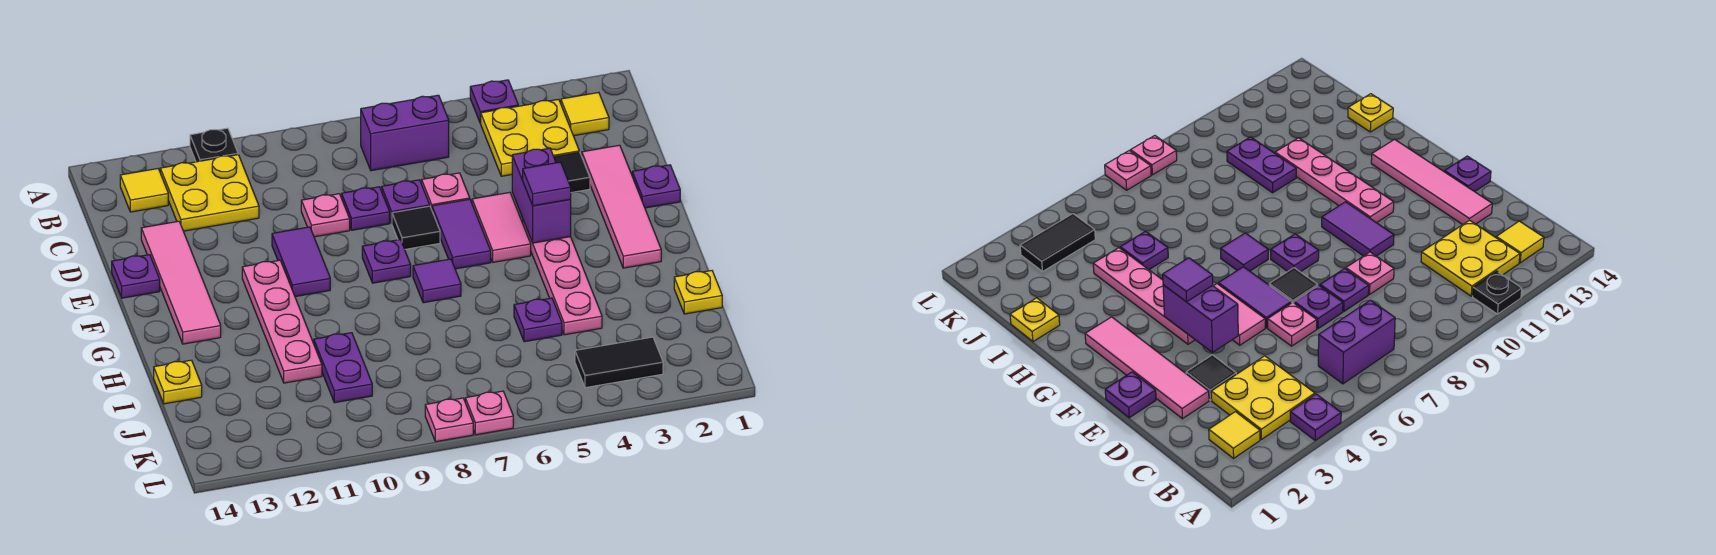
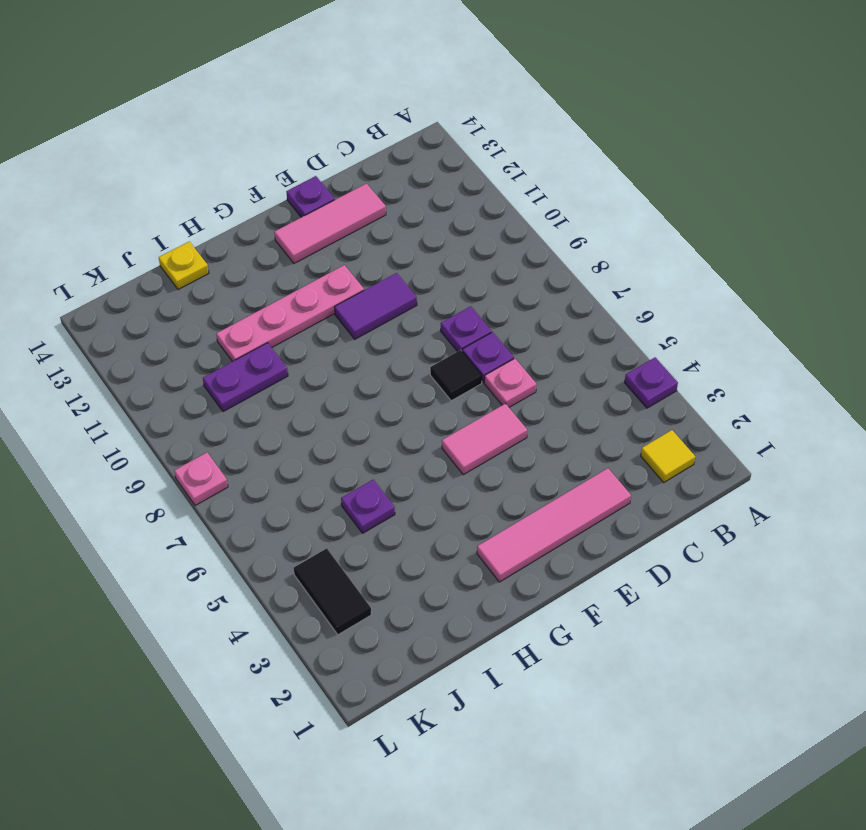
pink tile D13:F13 level 1 -> pink tile D13:G13 level 1
none -> black plate A11 level 1
none -> yellow plate B3:C4 level 1
none -> purple brick B6:B7 level 1
none -> yellow plate B11:C12 level 1

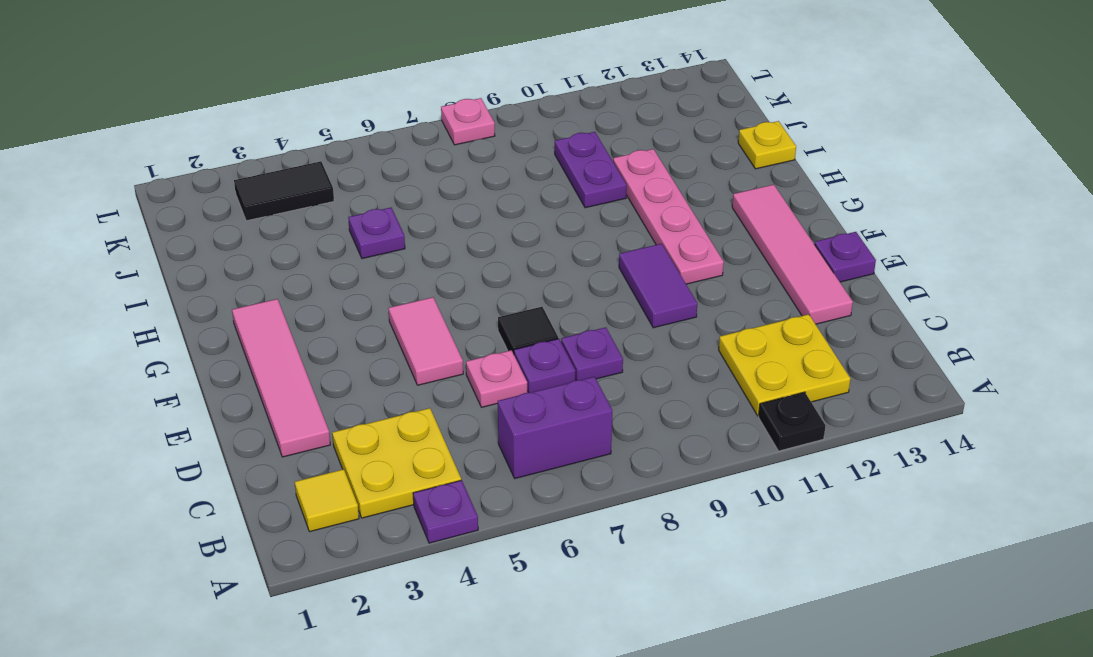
none -> yellow tile B13 level 1
none -> black tile D3 level 1
none -> pink plate D9 level 1
none -> purple plate E1 level 1

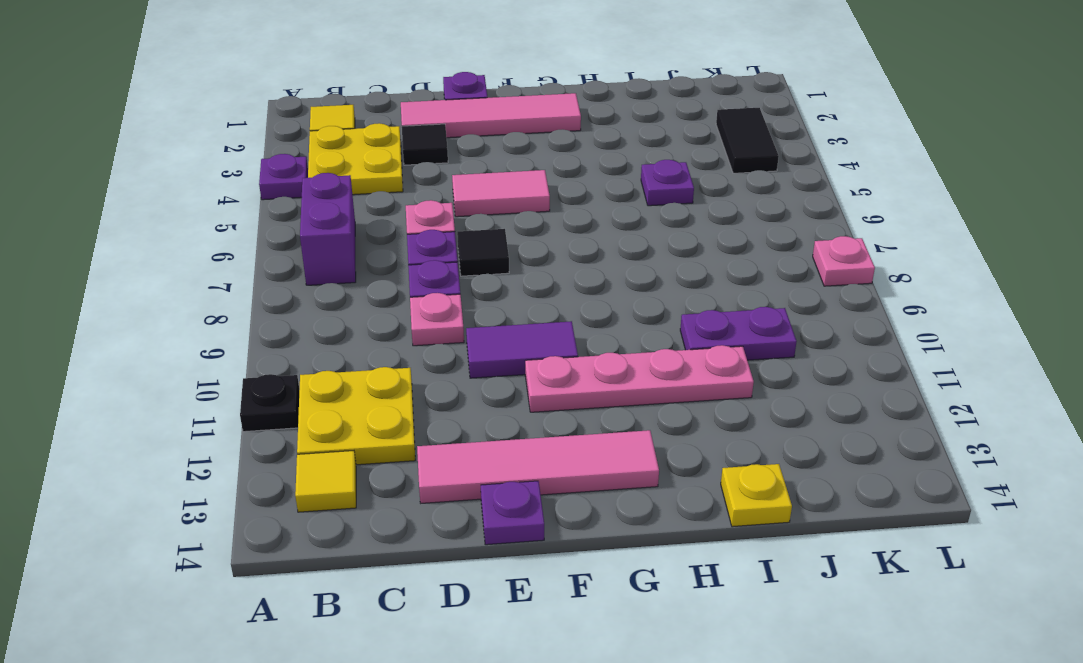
none -> purple tile E6:F6 level 1
none -> pink plate F4:I4 level 1
none -> purple plate F8 level 1
none -> purple tile G7 level 1

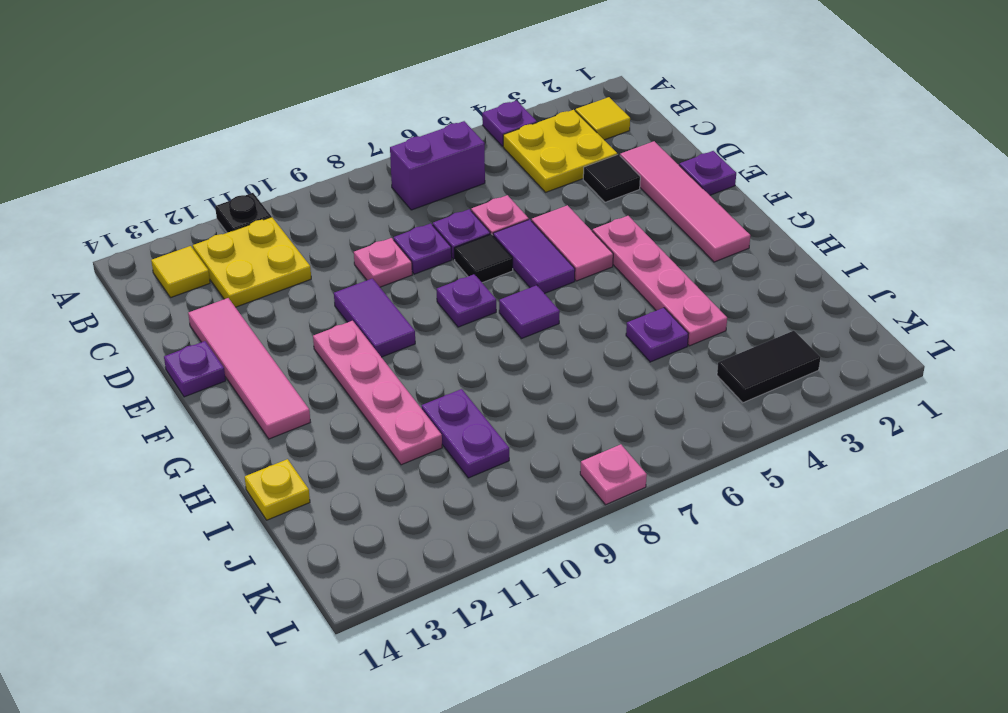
none -> yellow plate I1 level 1
none -> pink plate L7 level 1
none -> purple brick E4:F4 level 2
none -> purple tile F4 level 3

